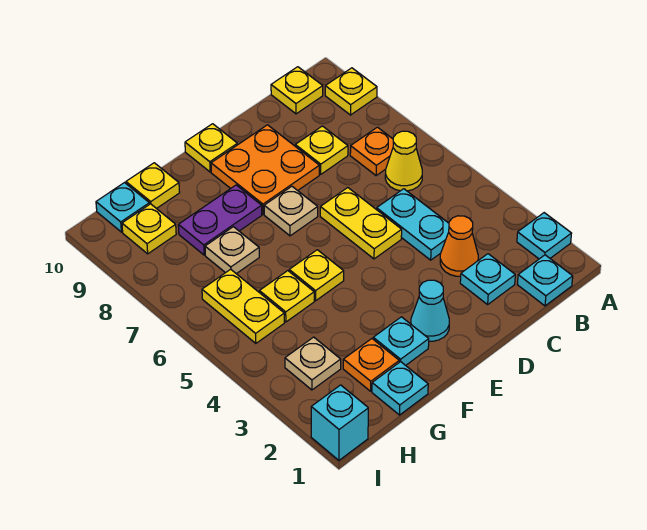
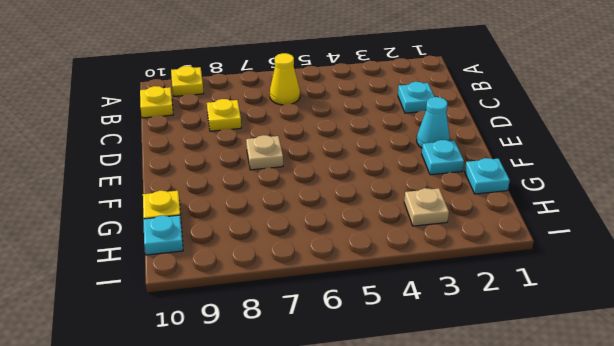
none -> cyan plate A2 level 1
none -> cyan plate B1 level 1
none -> orange plate B7 level 1

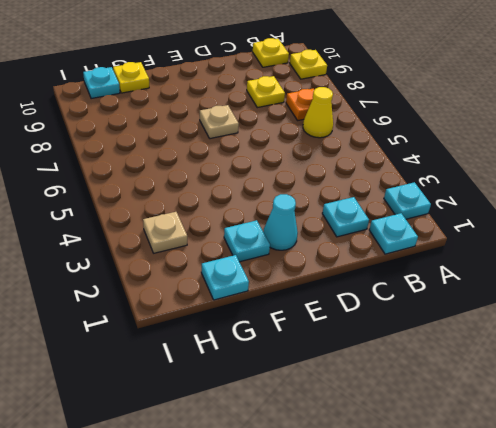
none -> orange cone C3 level 1
none -> cyan plate C4:C5 level 1
none -> yellow plate D5:D6 level 1

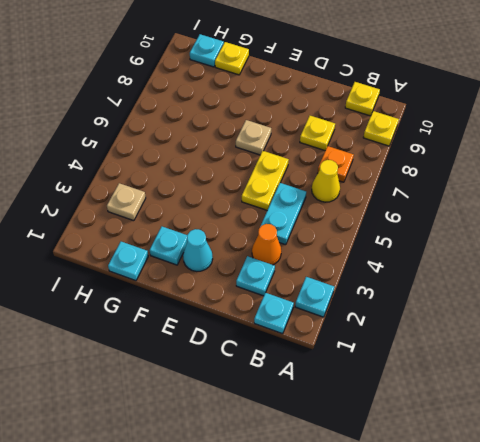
none -> orange plate D8:E9 level 1
none -> yellow plate E10 level 1
none -> yellow plate F5 level 1

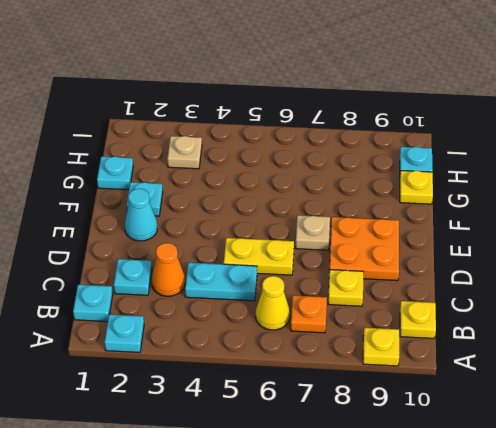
none -> yellow plate E10 level 1
none -> yellow plate F5 level 1
none -> purple plate F8:G8 level 1

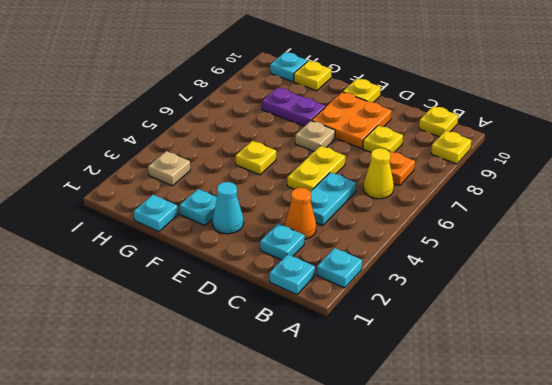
none -> orange plate G2 level 1
none -> yellow plate G5 level 1
none -> tan plate G7 level 1

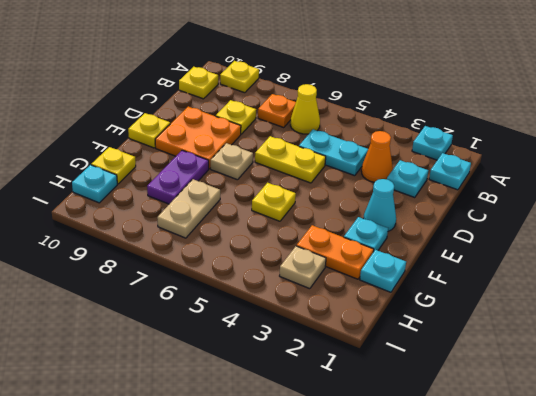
orange plate G2:G3 level 1 -> orange plate G2 level 1
tan plate G7:H7 level 1 -> tan plate G7 level 1
none -> yellow plate G5 level 1
none -> yellow plate H5:H6 level 1
none -> yellow plate H9 level 1

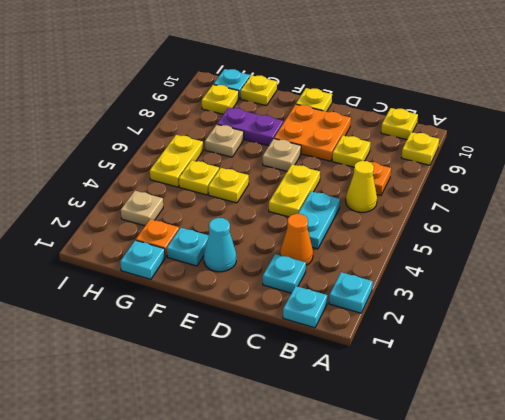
none -> cyan brick I1 level 1

